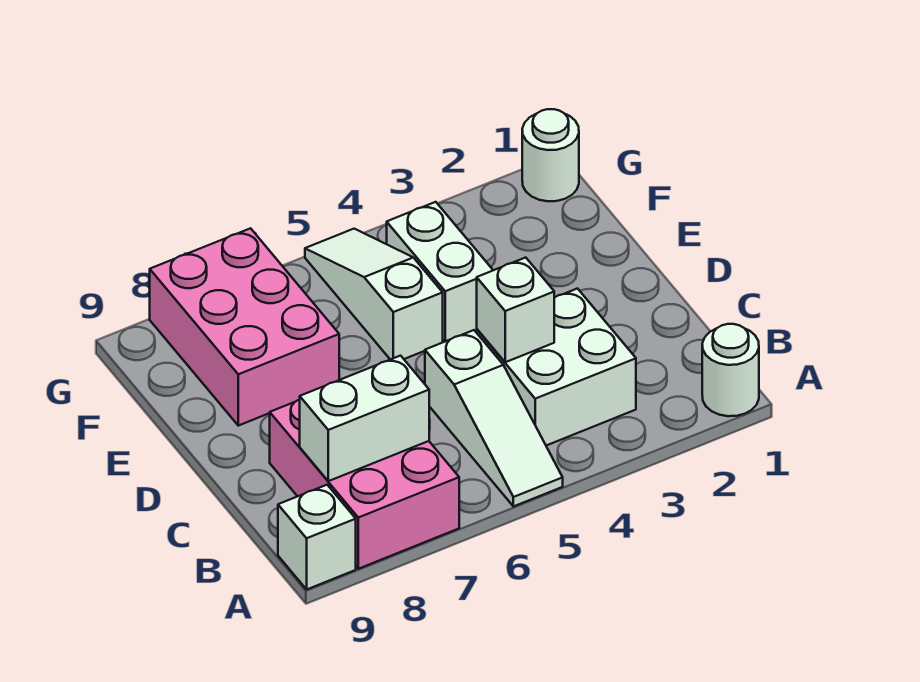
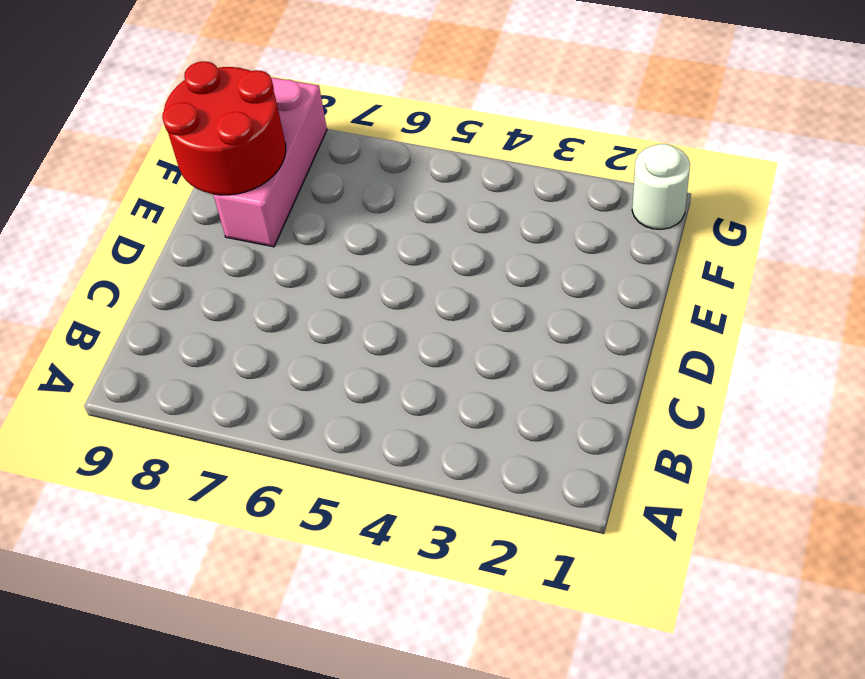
pink brick E8:G8 level 1 -> pink brick E7:G8 level 1
red round brick E8:F9 level 2 -> none
none -> white round brick A1 level 1
none -> white slope A5:C5 level 1 top C

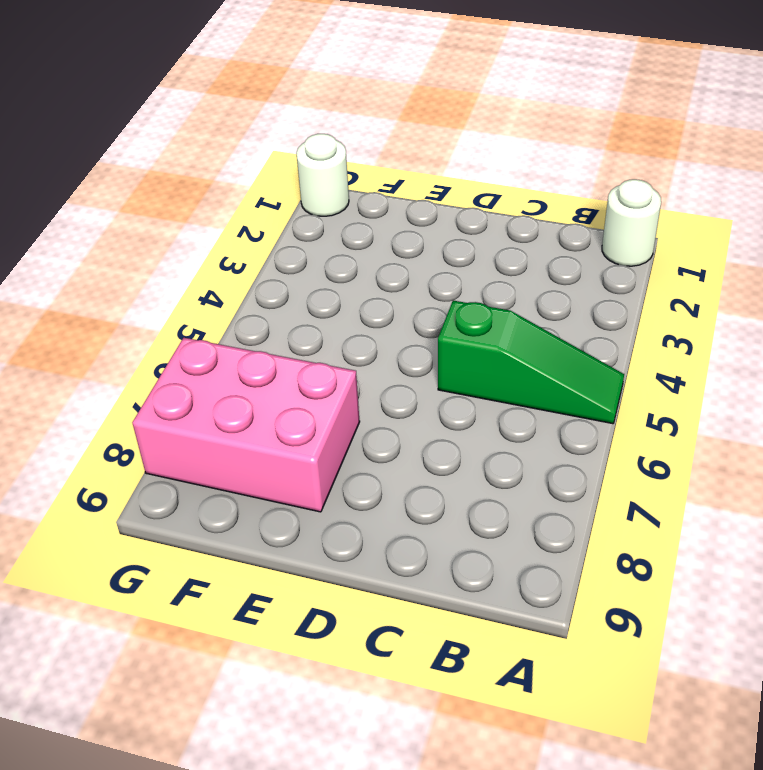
green slope A5:C5 level 1 top C -> white slope A5:C5 level 1 top C
none -> pink brick A7:C8 level 1
none -> white brick A9 level 1

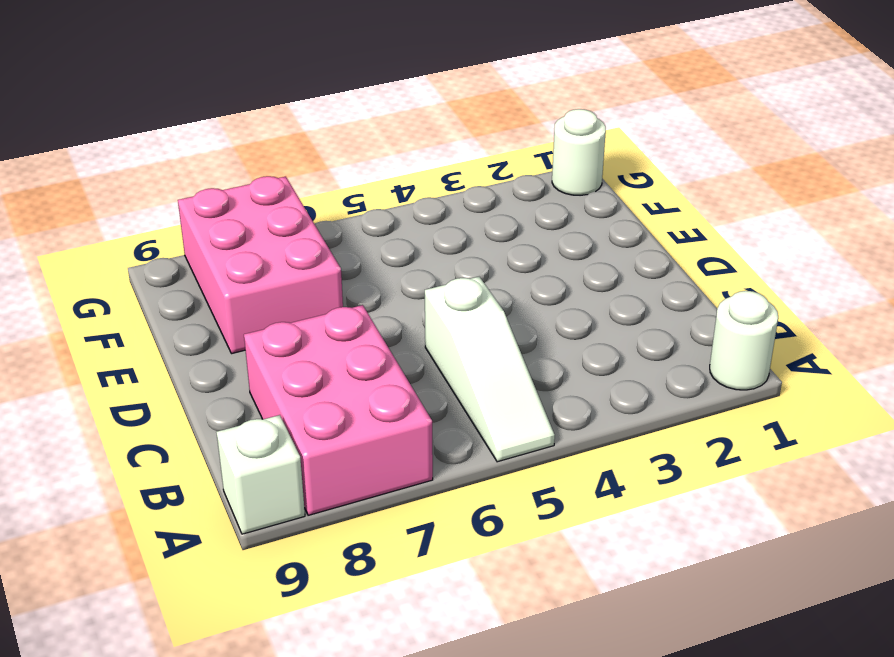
none -> white brick B3:C4 level 1
none -> white brick E4:F4 level 1

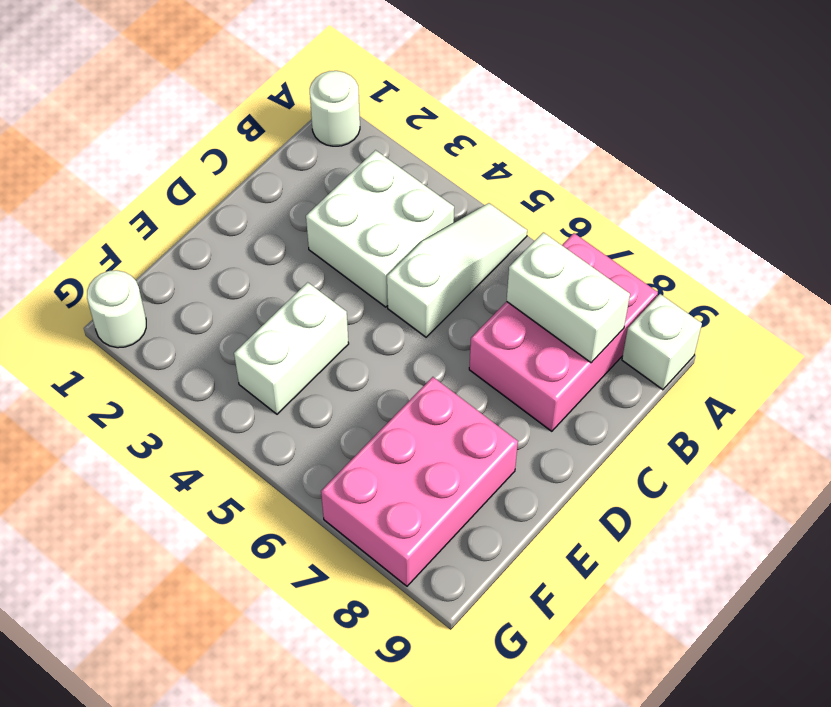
none -> white slope E5:G5 level 1 top E
none -> white brick C4 level 2

